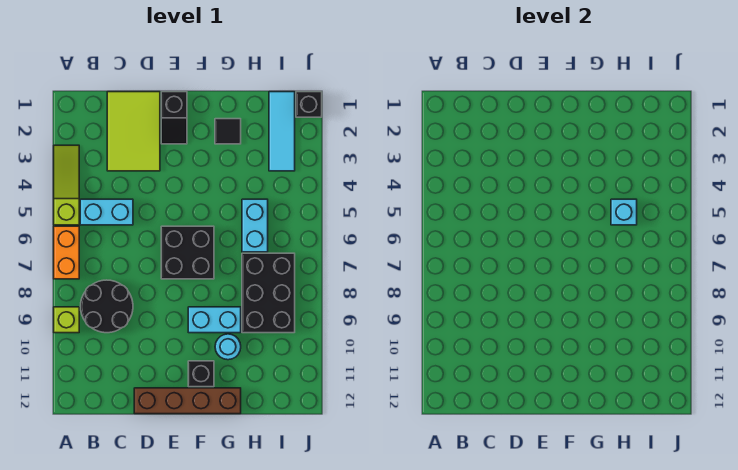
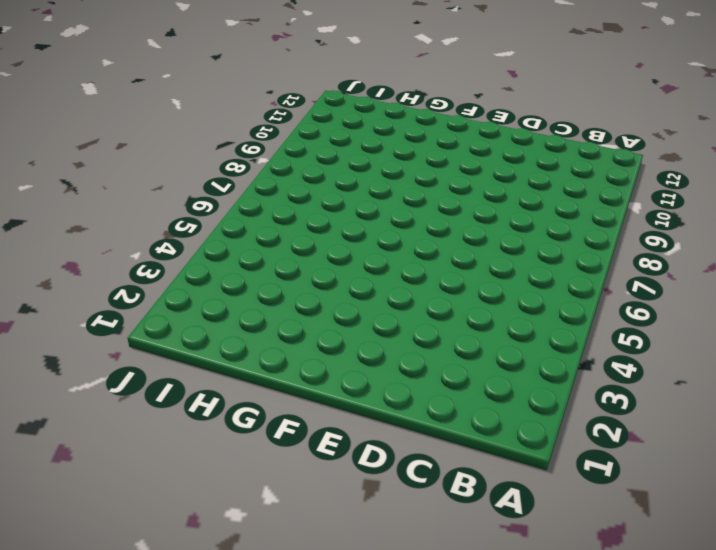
none -> lime slope A3:A5 level 1 top 5
none -> orange brick A6:A7 level 1
none -> lime brick A9 level 1

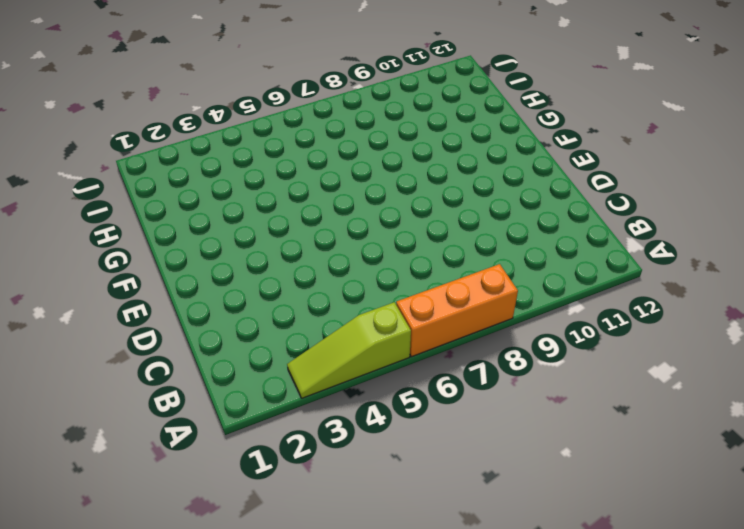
orange brick A6:A8 level 1 -> orange brick A6:A7 level 1
none -> lime brick A9 level 1
none -> cyan brick B5:C5 level 1
none -> black round brick B8:C9 level 1

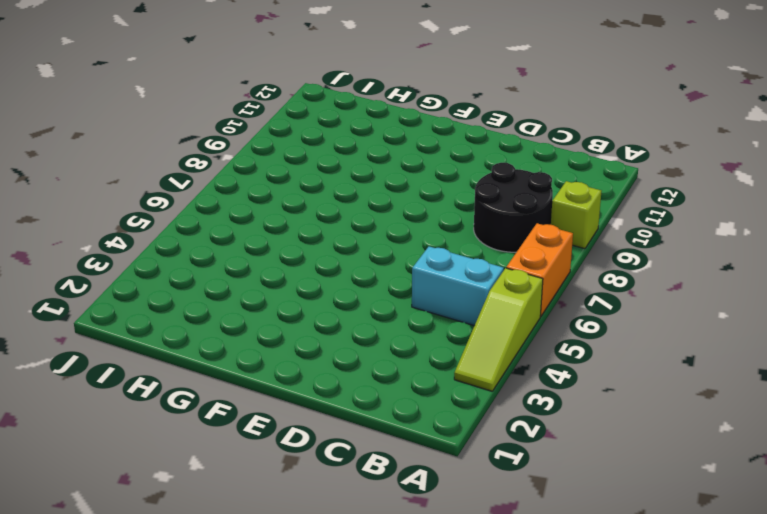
none -> lime tile C1:D3 level 1
none -> brown brick D12:G12 level 1
none -> black slope E1:E2 level 1 top 1

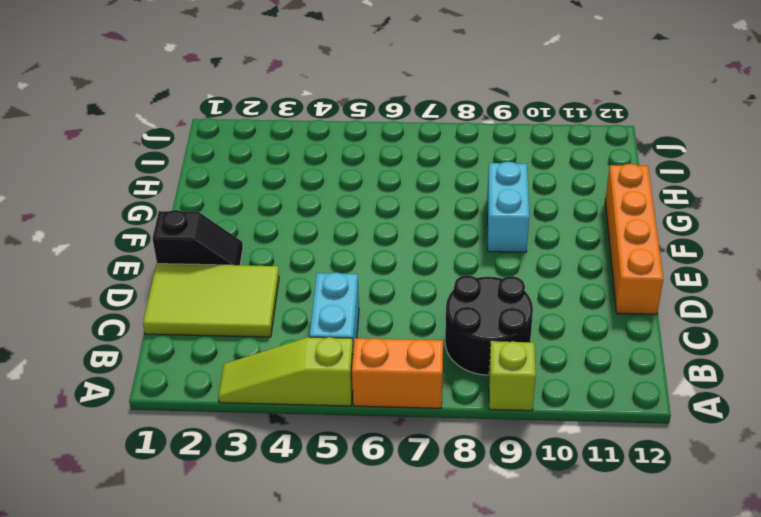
orange brick D12:G12 level 1 -> brown brick D12:G12 level 1
none -> black brick E6:F7 level 1
none -> black brick F11 level 1
none -> black tile G2 level 1

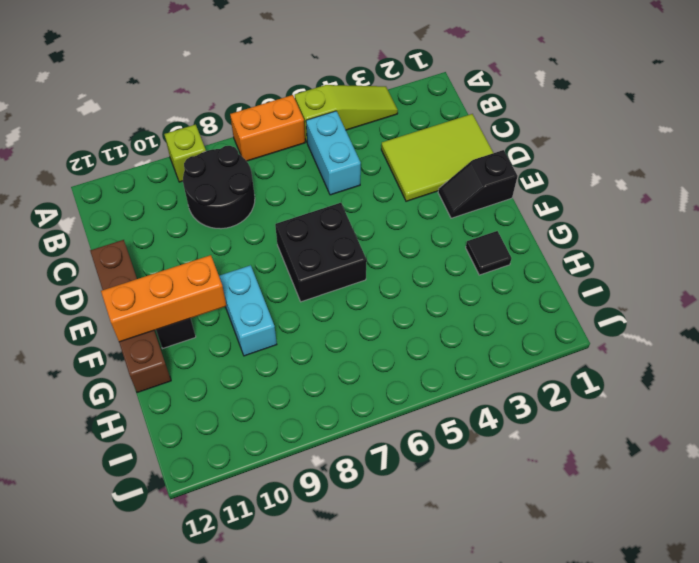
orange brick F10:F12 level 2 -> none
none -> cyan round brick G10 level 1
none -> cyan brick H5:H6 level 1
none -> black brick H7:I9 level 1

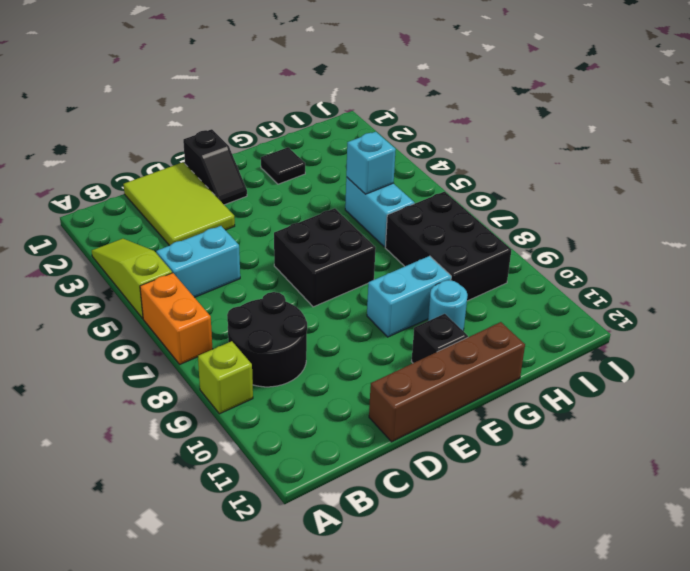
none -> cyan tile I1:I3 level 1
none -> black brick J1 level 1

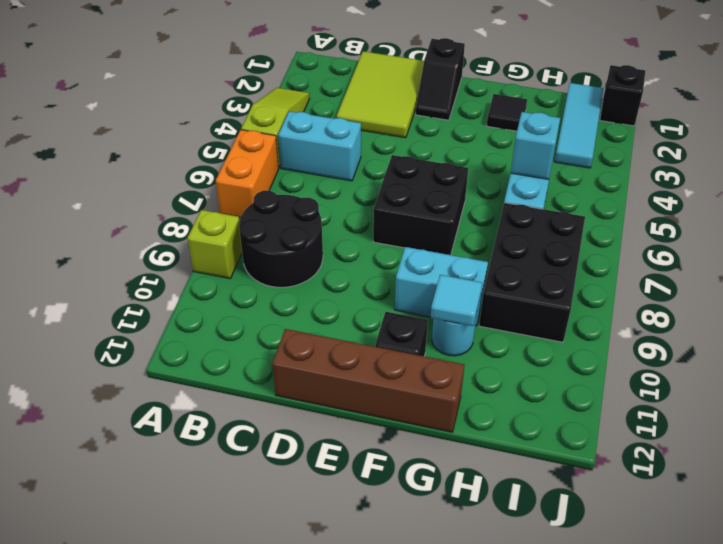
cyan tile G10 level 2 -> none

